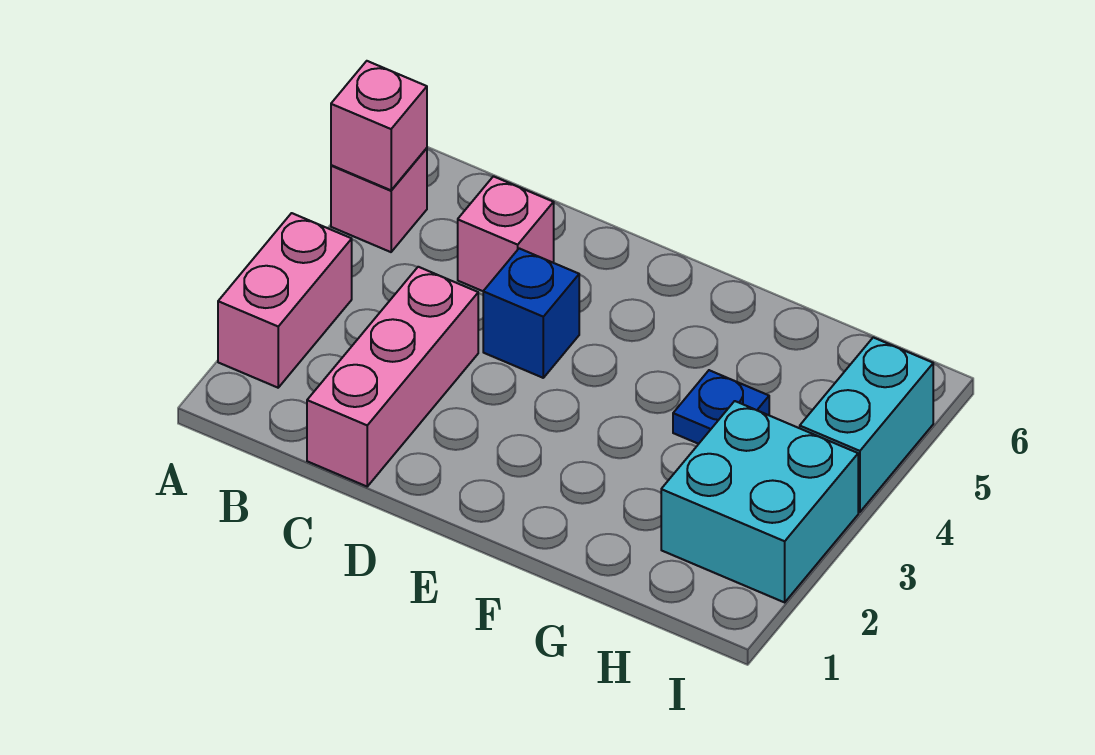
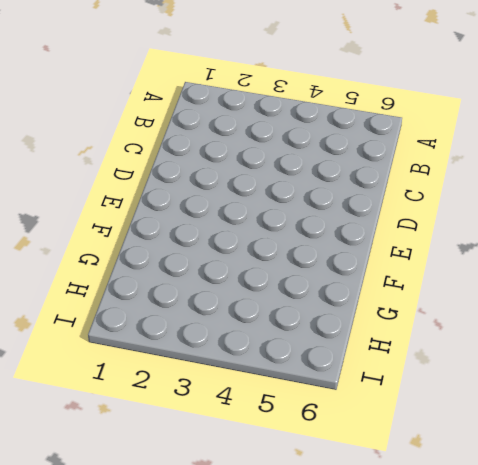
none -> pink brick A2:A3 level 1
none -> pink brick A5 level 1

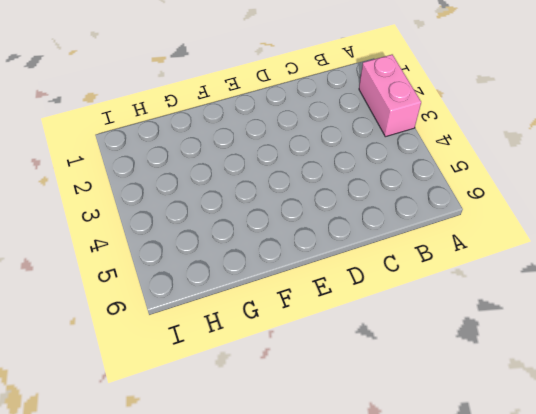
none -> pink brick A5 level 1
none -> pink brick C1:C3 level 1

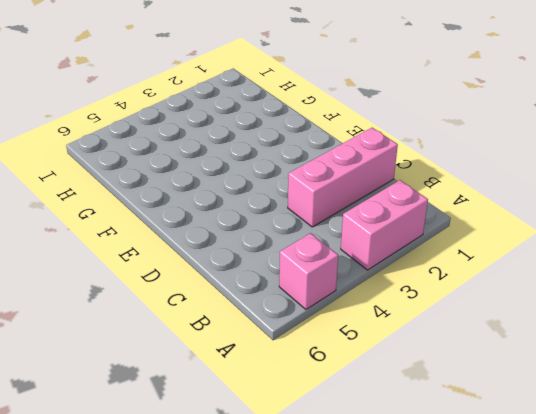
none -> pink brick C5 level 1
none -> blue brick D4 level 1

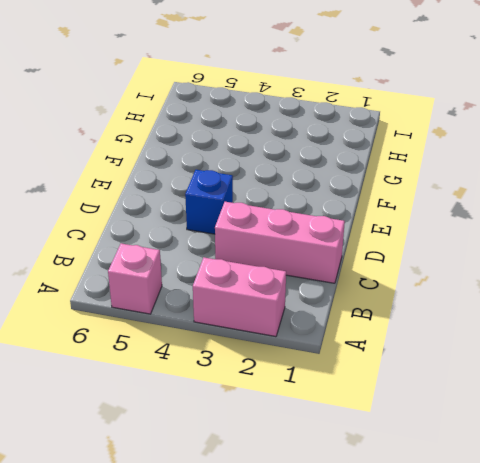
none -> pink brick C5 level 1
none -> blue plate G4 level 1

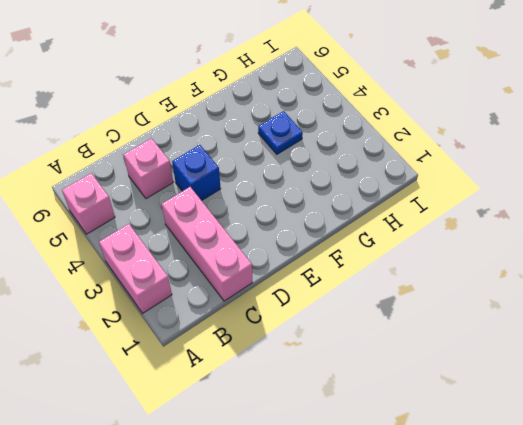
none -> cyan brick H2:I3 level 1
none -> cyan brick I4:I5 level 1

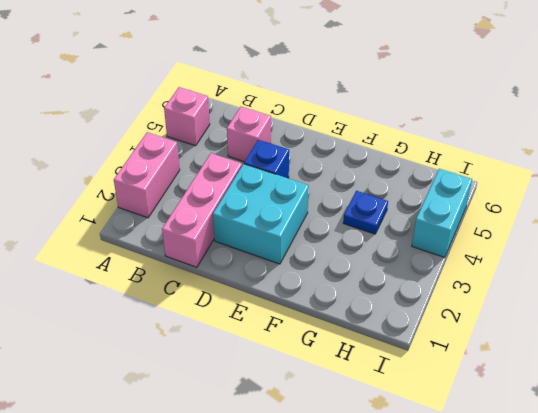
cyan brick D2:E3 level 1 -> cyan brick H2:I3 level 1
none -> pink brick A5 level 2

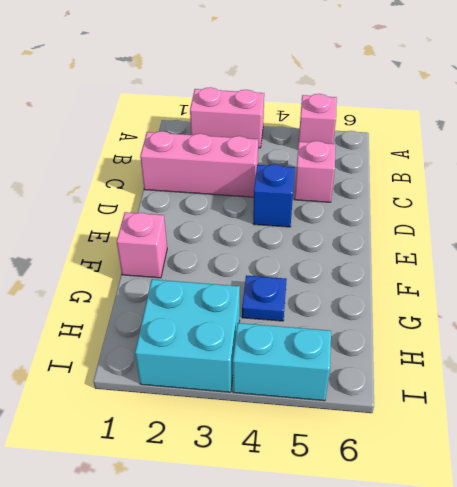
pink brick F1 level 1 -> pink brick A5 level 2

